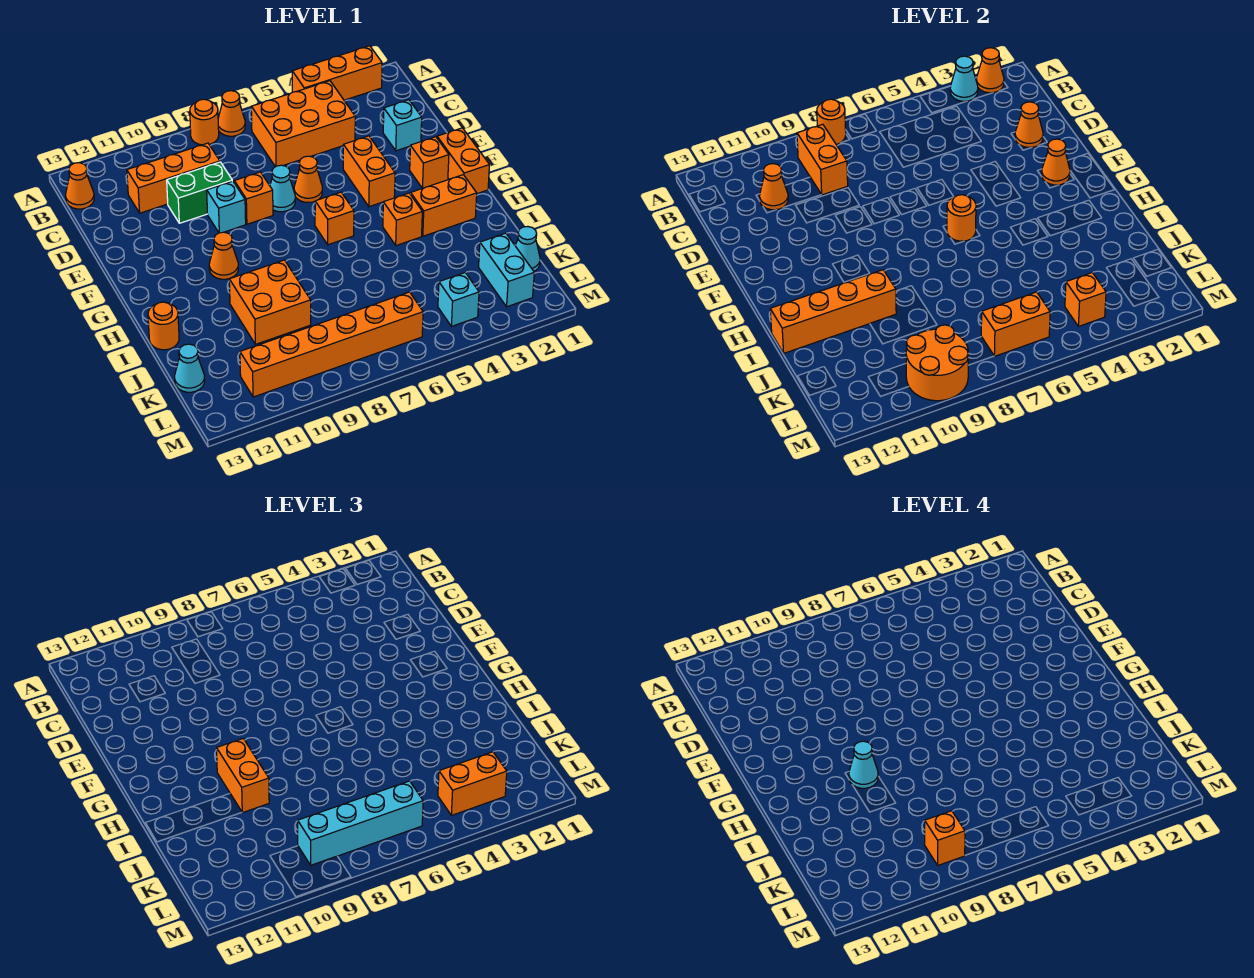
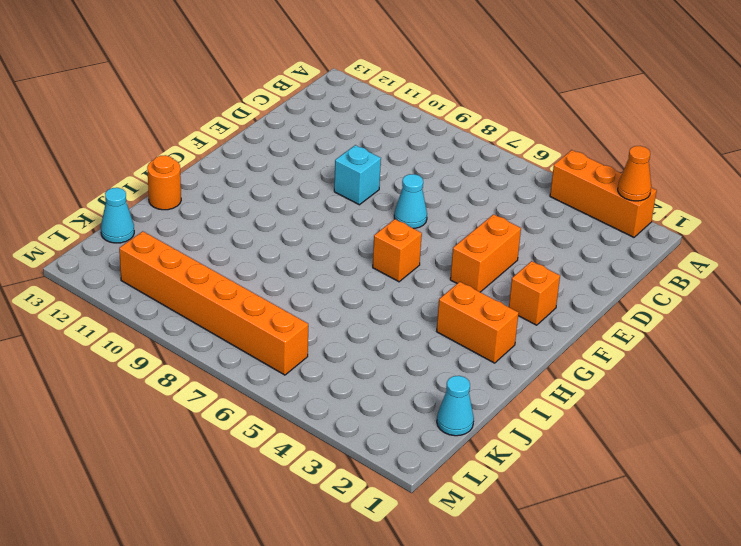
none -> orange cone A7 level 1
none -> orange round brick A8 level 1
none -> orange brick B4:C6 level 1
none -> orange cone B13 level 1

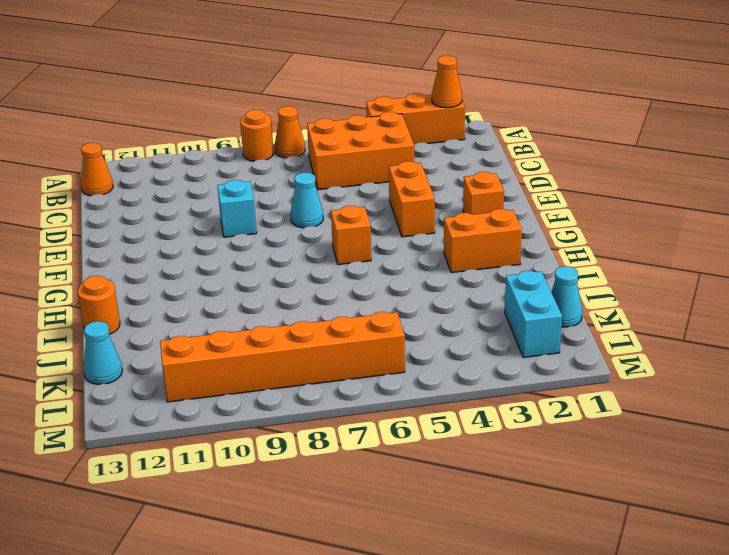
none -> orange brick C9:C11 level 1
none -> cyan brick D2 level 1
none -> green brick D9:D10 level 1
none -> orange cone E6 level 1

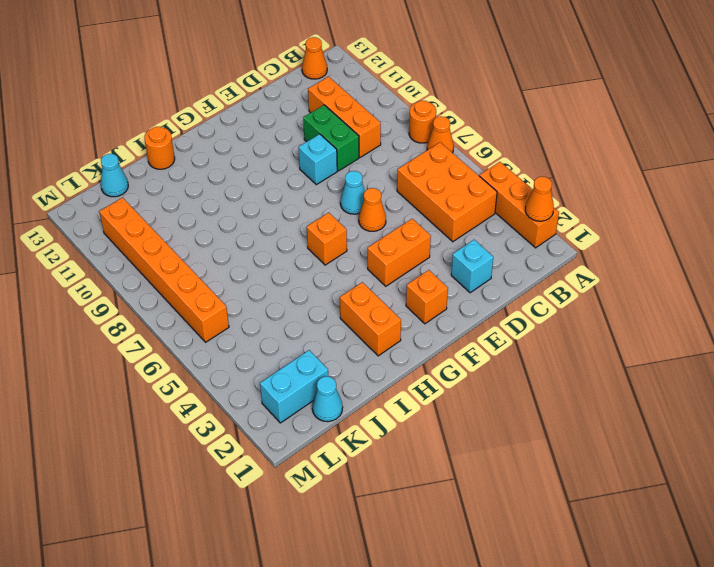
none -> orange brick E8 level 1
none -> orange brick F1:G1 level 1
none -> orange cone G10 level 1
none -> orange brick H4 level 1

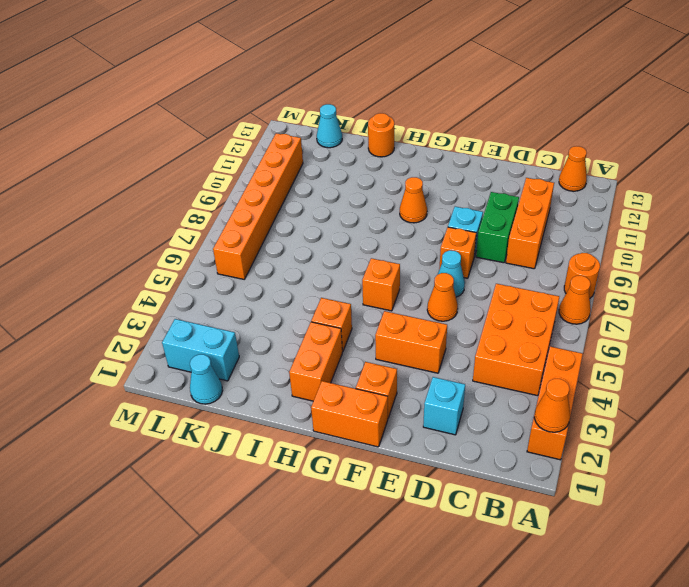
none -> orange brick I9:J10 level 1
none -> cyan brick L4 level 1
none -> cyan cone A3 level 2
none -> orange round brick A8 level 2

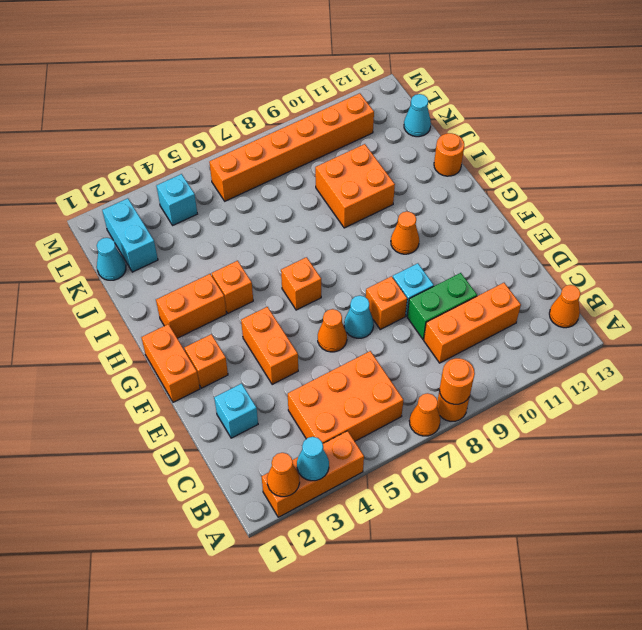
none -> orange brick B9:C9 level 2
none -> orange cone C11 level 2
none -> orange cone D2 level 2
none -> orange cone F2 level 2

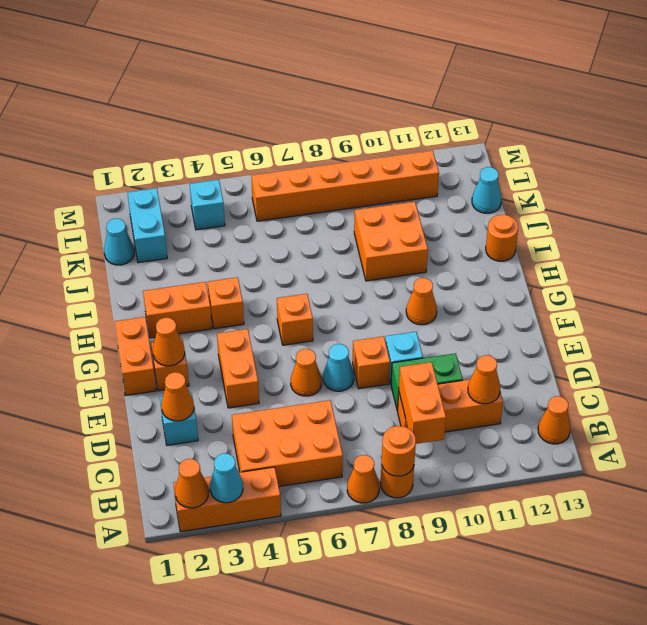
none -> orange round brick G6 level 2
none -> orange brick I10:I13 level 2
none -> orange brick L4 level 2
none -> orange brick L6:L7 level 2

